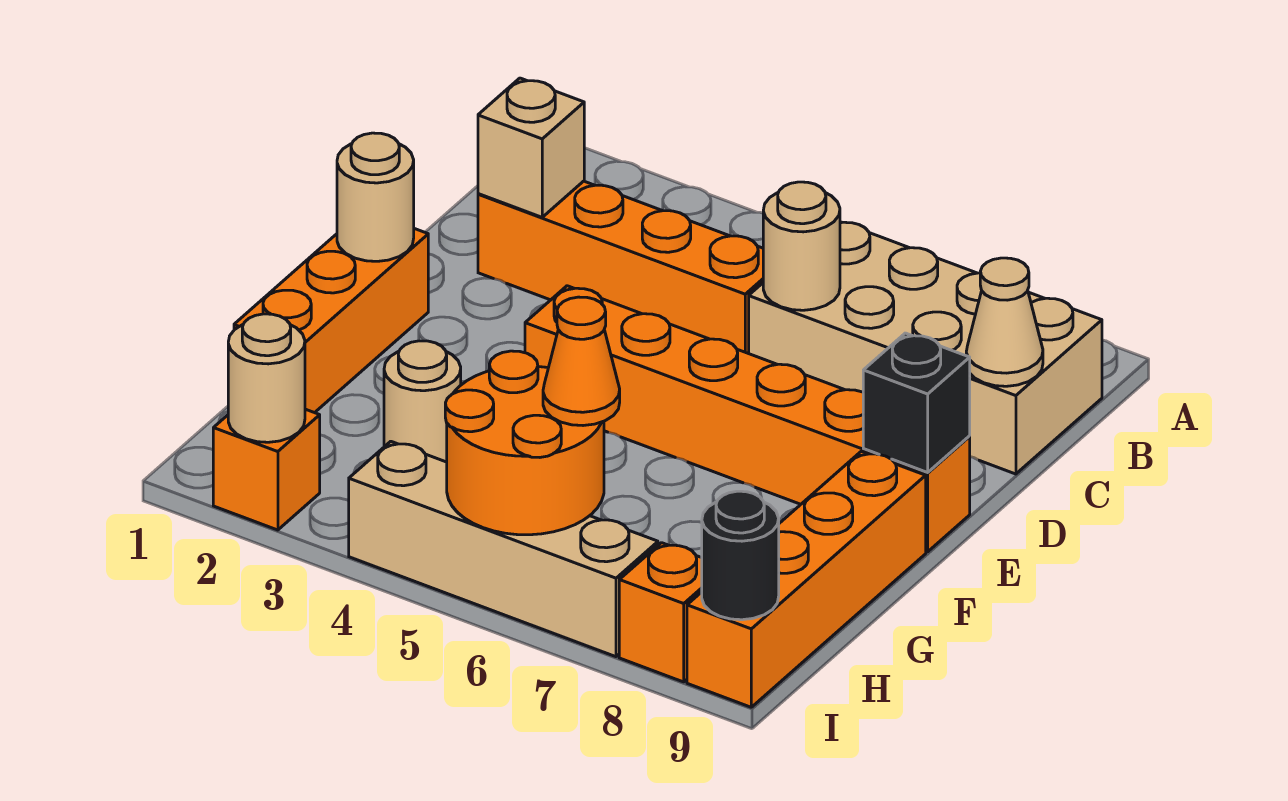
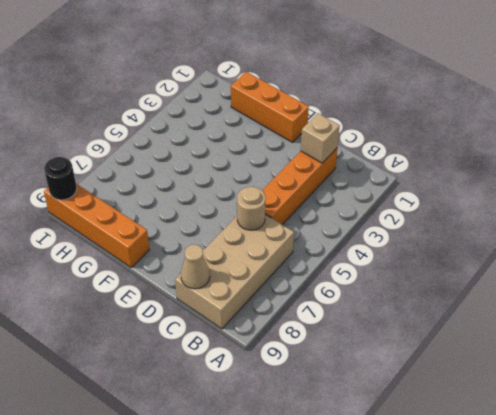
none -> orange brick E4:E9 level 1
none -> tan round brick G3 level 1
none -> orange brick I2 level 1

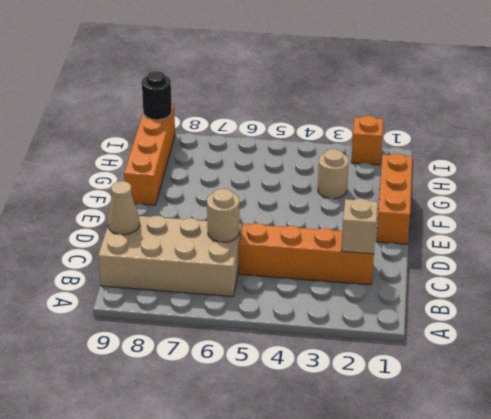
none -> orange brick E4:E9 level 1
none -> tan brick I4:I7 level 1
none -> orange brick I8 level 1

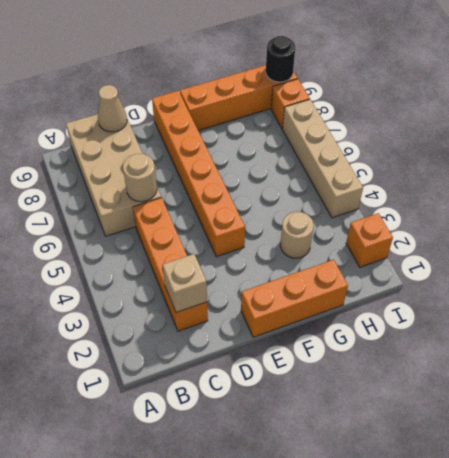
none -> tan round brick E1 level 2
none -> black brick E9 level 2
none -> orange round brick H5:I6 level 2

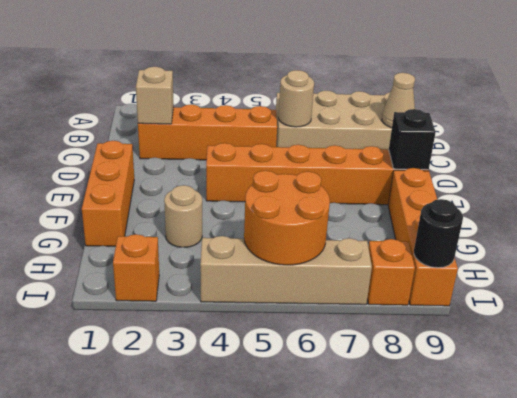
none -> tan round brick E1 level 2
none -> tan round brick I2 level 2
none -> orange cone H6 level 3

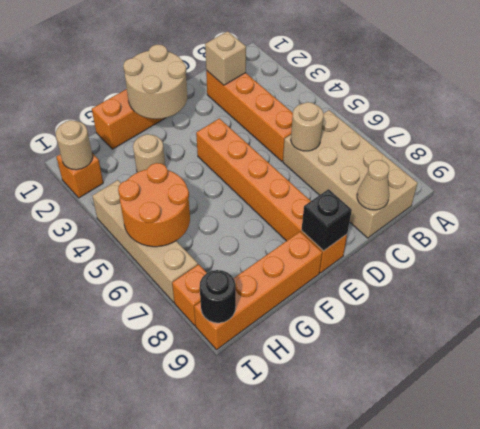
tan round brick E1:F2 level 2 -> tan round brick E1 level 2
none -> orange cone H6 level 3

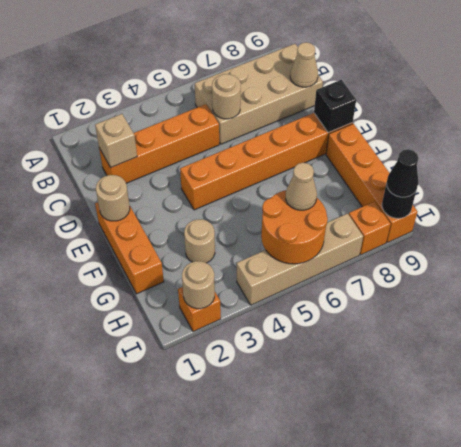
tan cone H6 level 3 -> orange cone H6 level 3
black cone I9 level 3 -> none

